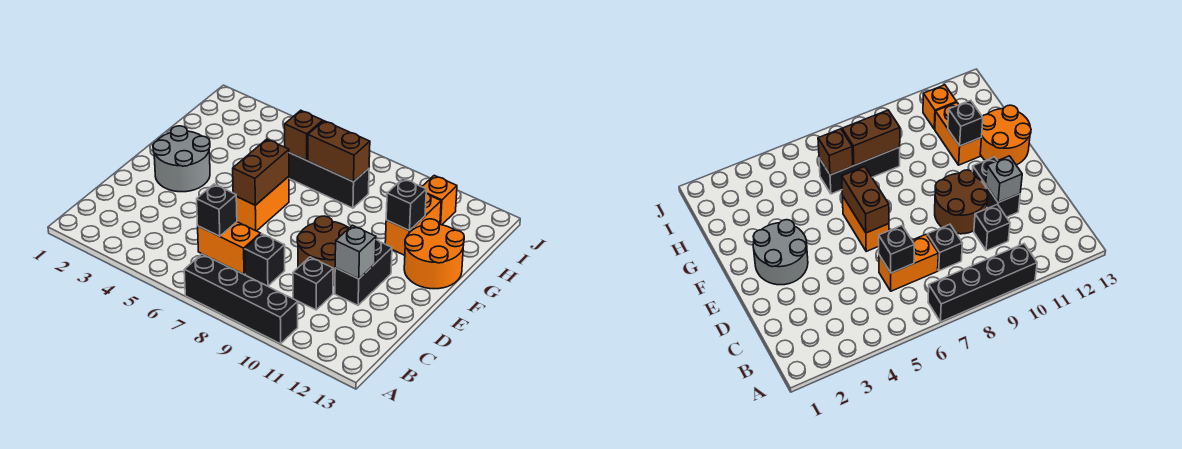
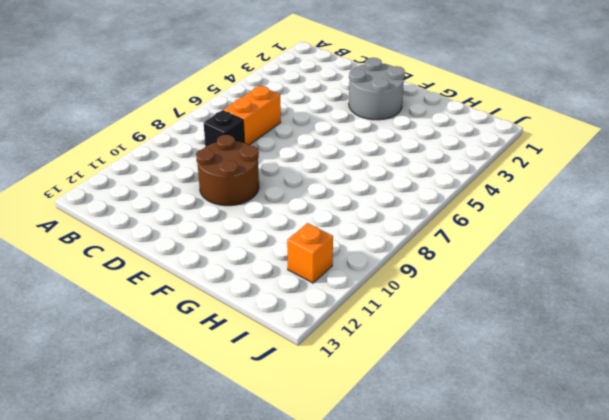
none -> black brick A7:A10 level 1
none -> black brick C10 level 1
none -> black brick D11:E11 level 1

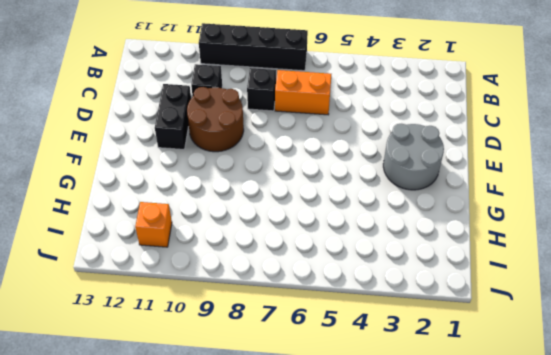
none -> orange brick E6:F6 level 1
none -> orange round brick F12:G13 level 1
none -> orange brick G11:H11 level 1

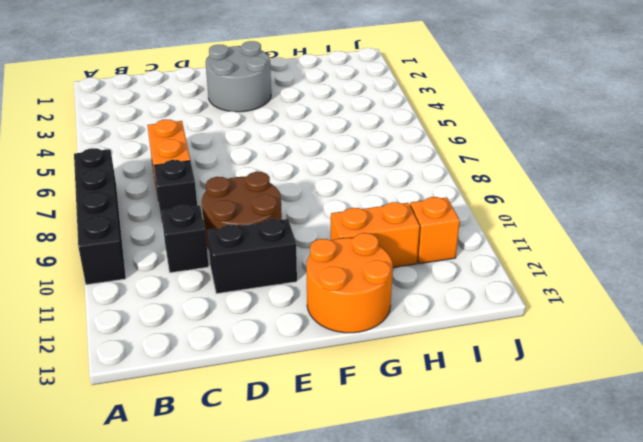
none -> orange brick E6:F6 level 1
none -> black brick H6:H8 level 1
none -> black brick C6 level 2

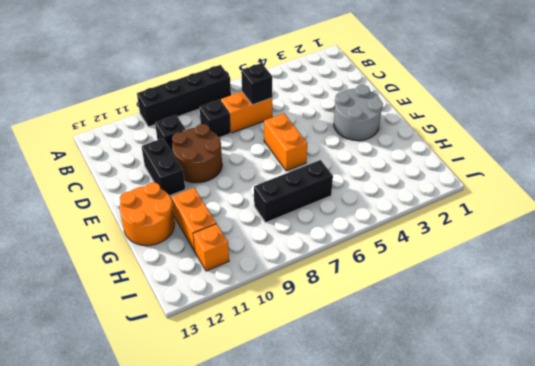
none -> grey brick D11 level 2
none -> brown brick E6:F6 level 2
none -> black brick G11 level 2

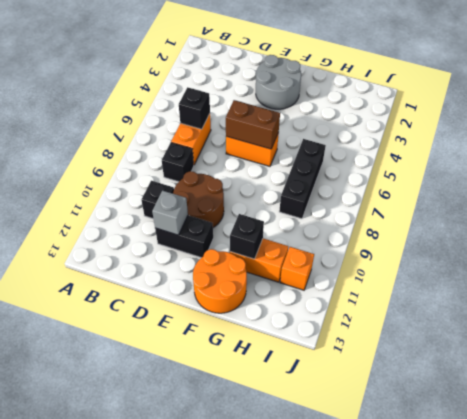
none -> black brick A7:A10 level 1
none -> brown brick H6 level 2
none -> brown brick H7:H8 level 2

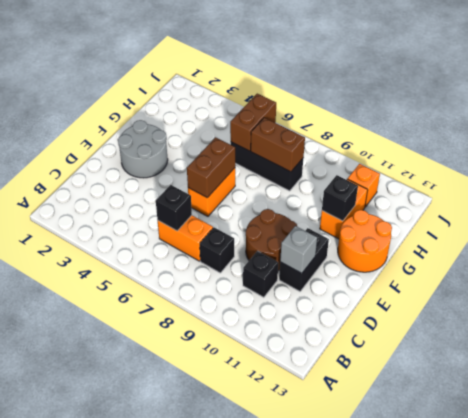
brown brick H6:I6 level 2 -> brown brick H6 level 2
none -> black brick A7:A10 level 1

